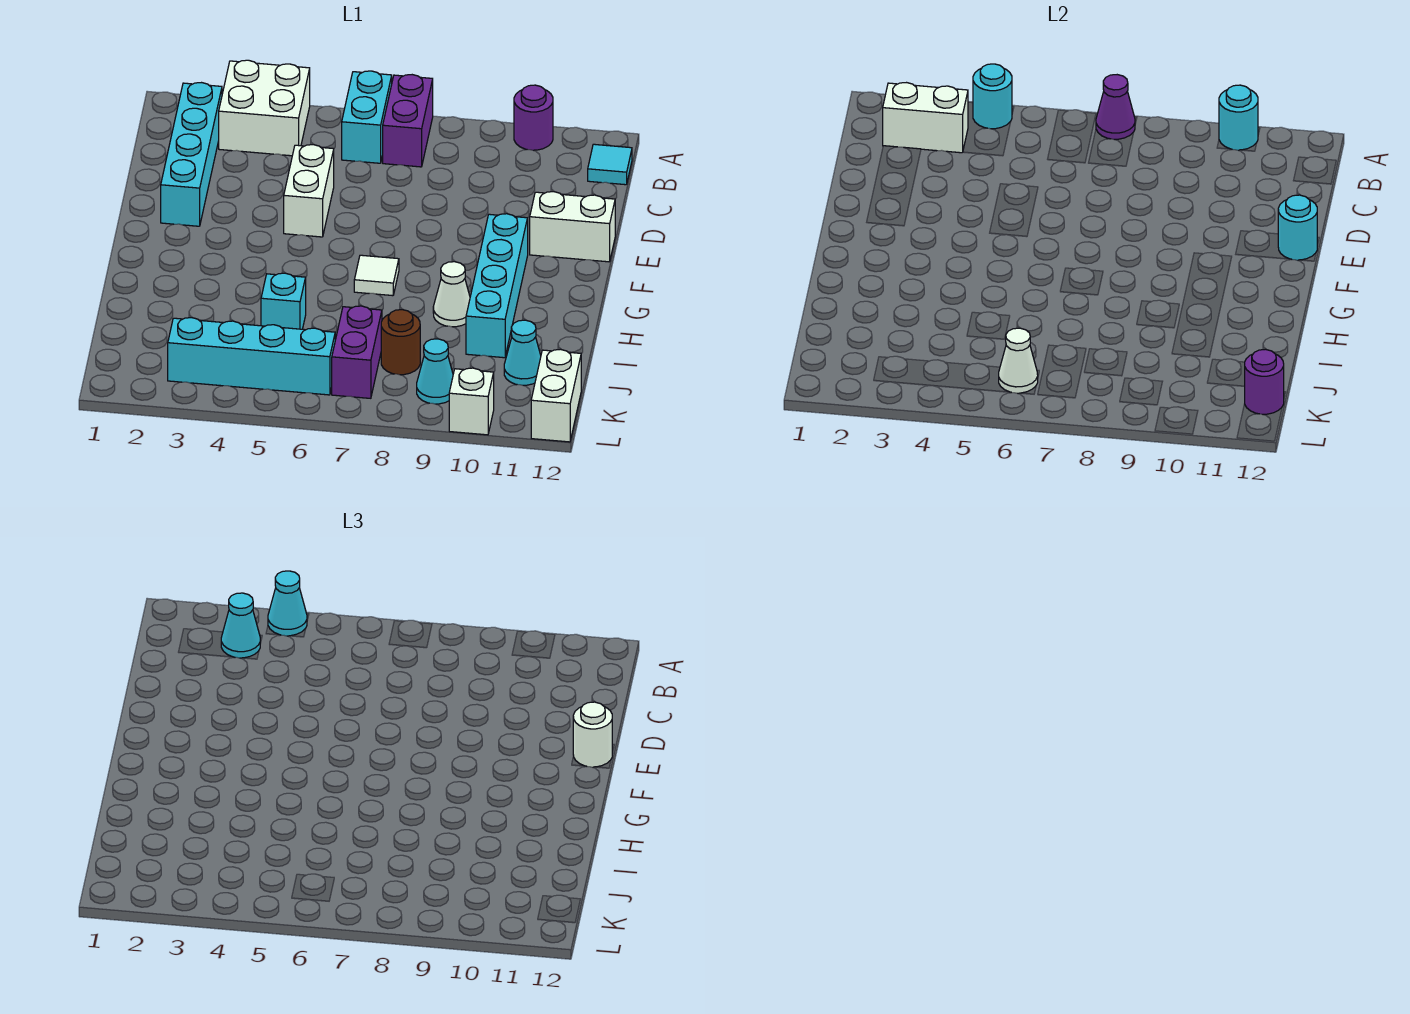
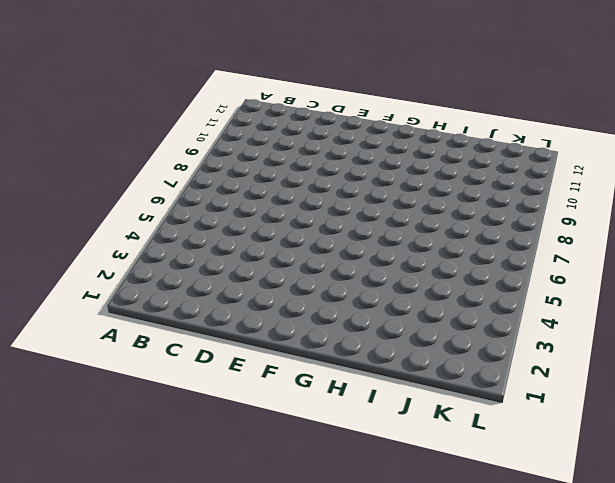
none -> white brick A3:B4 level 1
none -> cyan brick A6:B6 level 1
none -> purple brick A7:B7 level 1

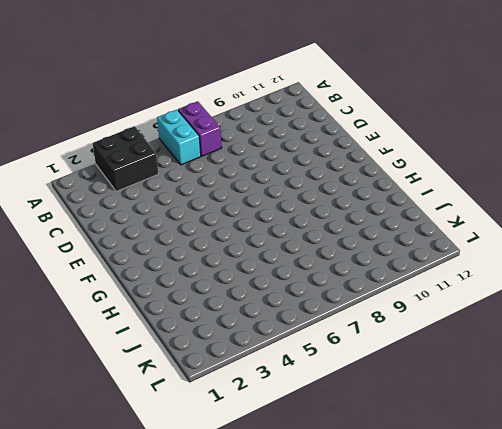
black brick A3:B4 level 1 -> white brick A3:B4 level 1
none -> purple round brick A10 level 1
none -> cyan brick B2:E2 level 1
none -> cyan tile B12 level 1

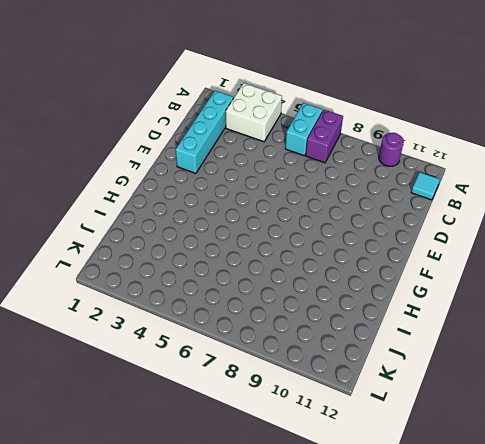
none -> white brick D5:E5 level 1
none -> white brick E11:E12 level 1
none -> cyan brick F10:I10 level 1

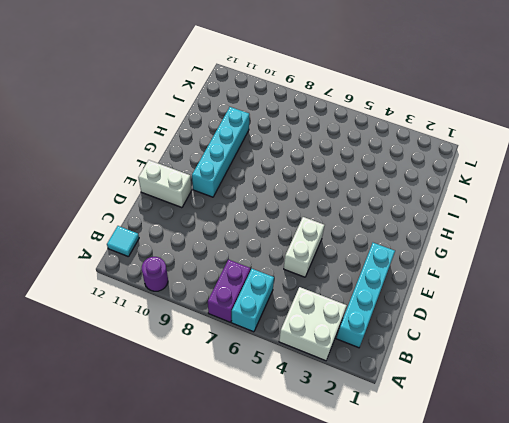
none -> white tile G7 level 1
none -> white cone H9 level 1
none -> cyan brick I5 level 1

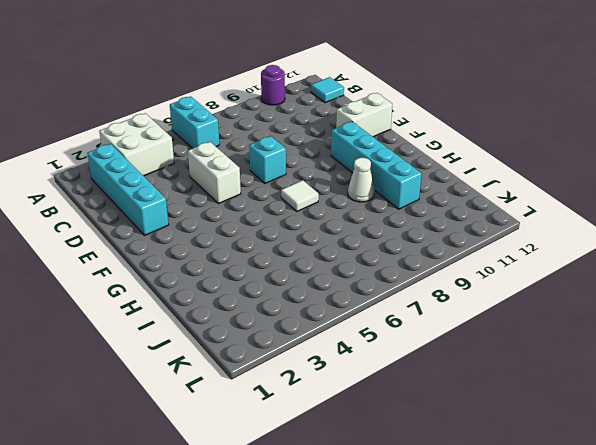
cyan brick E7 level 1 -> cyan brick I5 level 1
none -> purple brick A7:B7 level 1
none -> purple brick J7:K7 level 1
none -> brown round brick J8 level 1

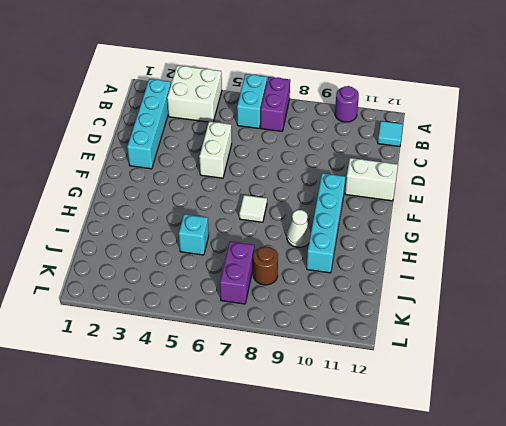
none -> cyan cone J11 level 1
none -> cyan brick K3:K6 level 1
none -> cyan cone K9 level 1

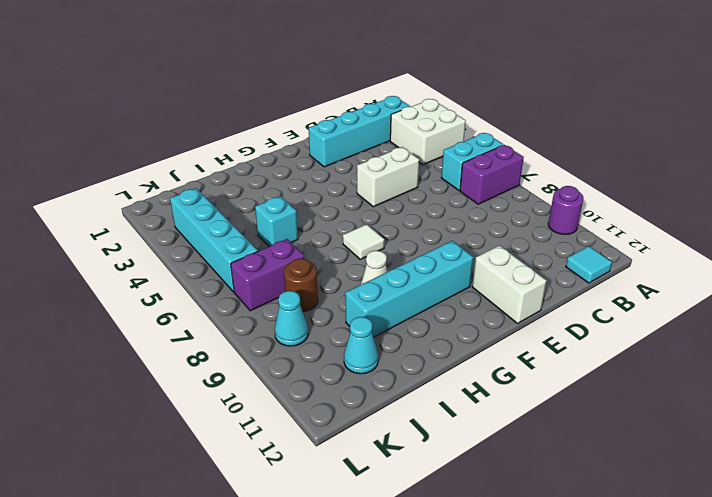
none -> white brick K12:L12 level 1
none -> white brick L10 level 1
none -> cyan round brick A4 level 2

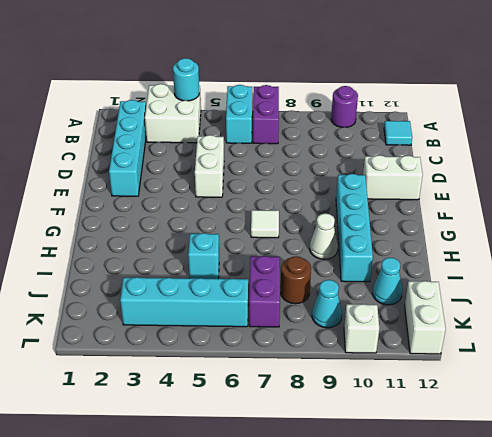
none -> purple cone A7 level 2
none -> cyan round brick A10 level 2
none -> white brick B2:B3 level 2

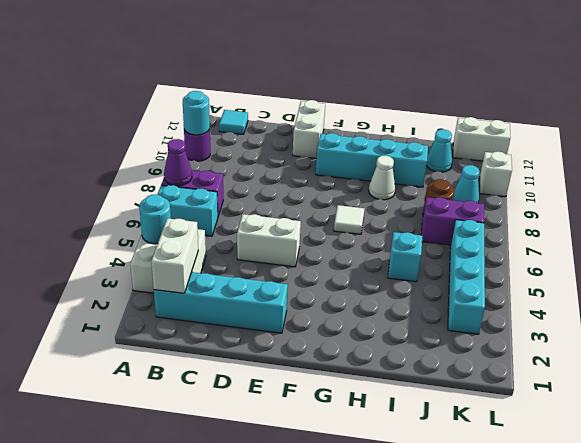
none -> cyan round brick E12 level 2
none -> white cone K6 level 2
none -> purple round brick K12 level 2

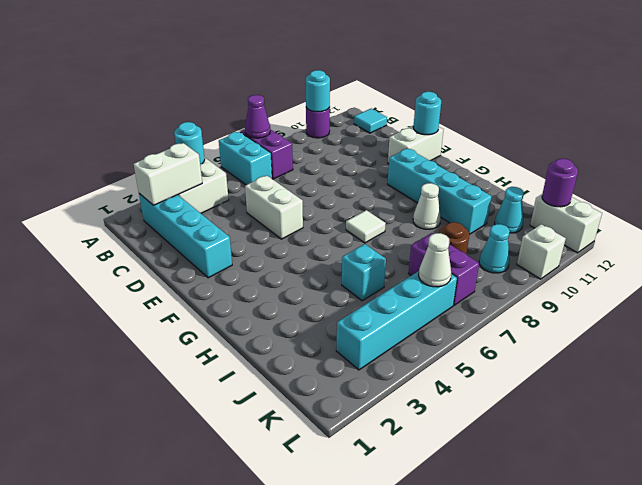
none -> cyan cone A4 level 3
none -> cyan cone B3 level 3
none -> white round brick E12 level 3

